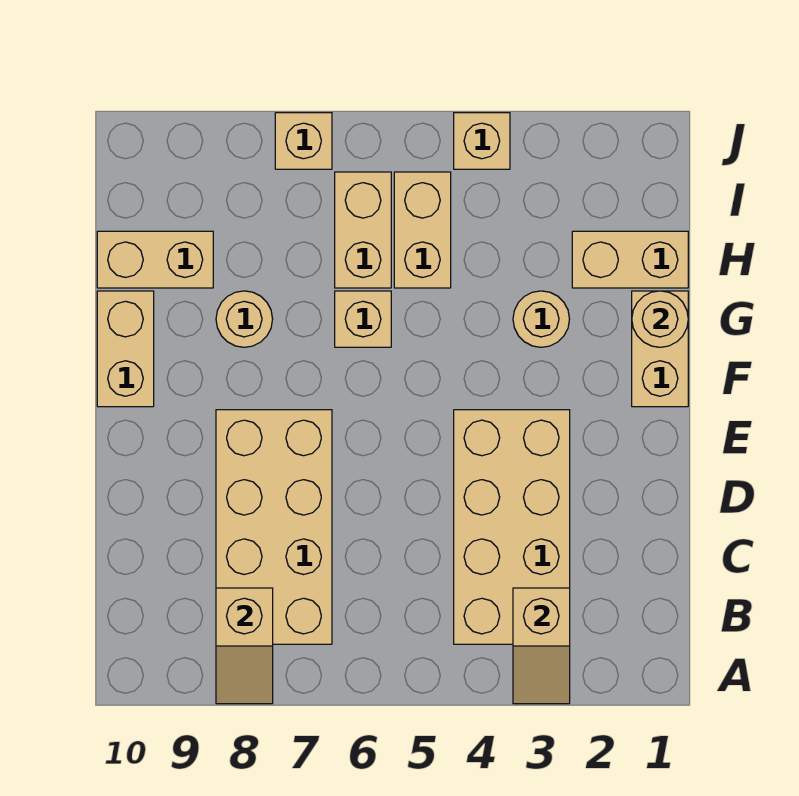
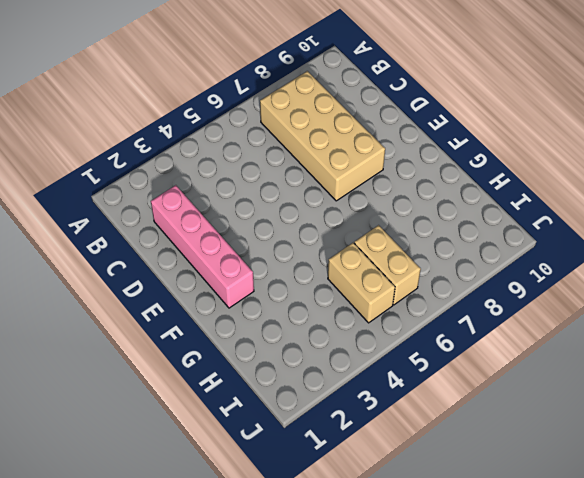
pink brick C2:F2 level 1 -> none
none -> tan brick B3:E4 level 1
none -> tan brick F1:G1 level 1
none -> tan brick F10:G10 level 1

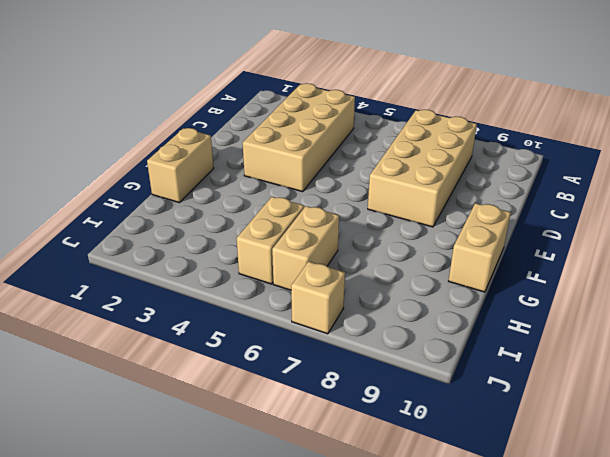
none -> tan round brick G3 level 1
none -> tan brick G6 level 1
none -> tan round brick G8 level 1

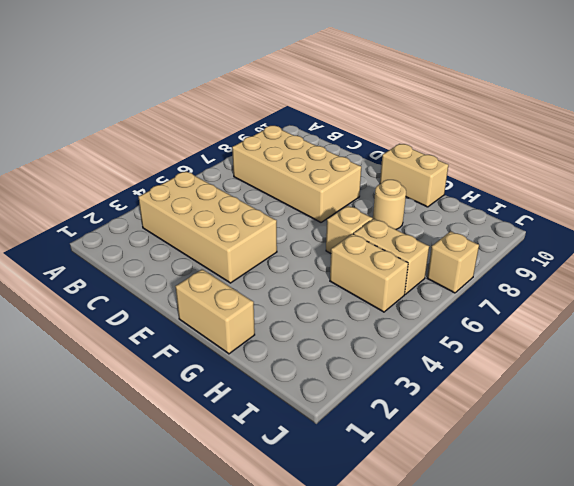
none -> tan round brick G3 level 1
none -> tan brick H1:H2 level 1
none -> tan brick H9:H10 level 1

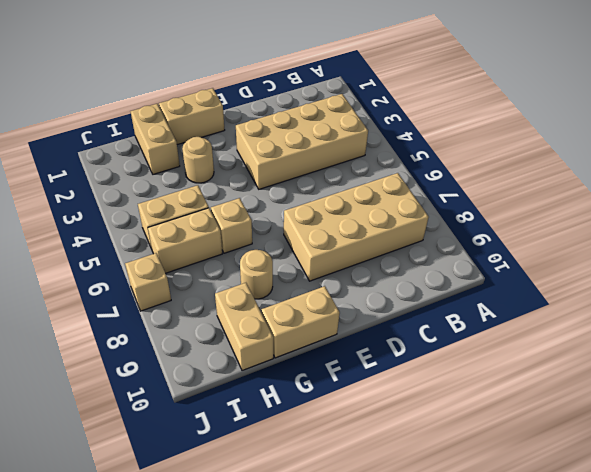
none -> tan brick J4 level 1
none -> tan slope A3:B3 level 2 top B
none -> tan slope A8:B8 level 2 top B

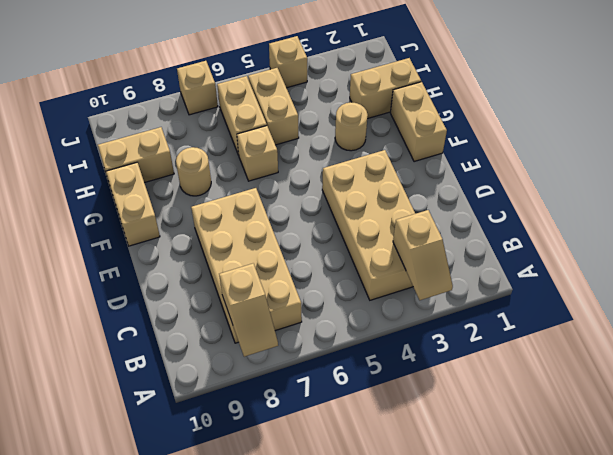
none -> tan round brick G1 level 2

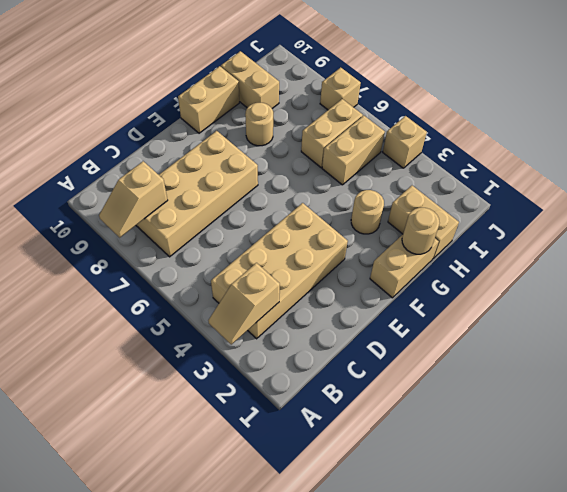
none -> tan brick G6 level 1

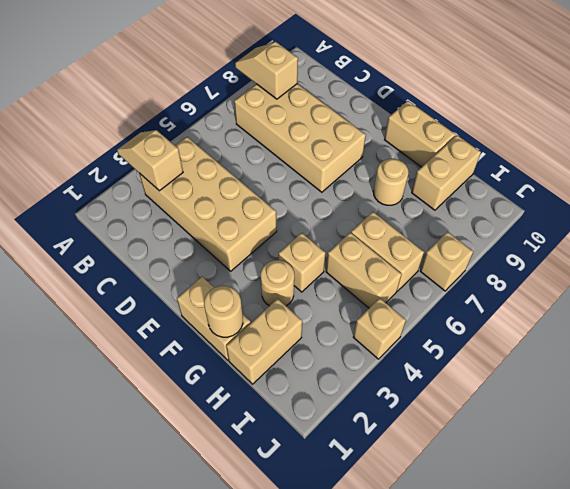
tan brick G4 level 1 -> tan brick G6 level 1

